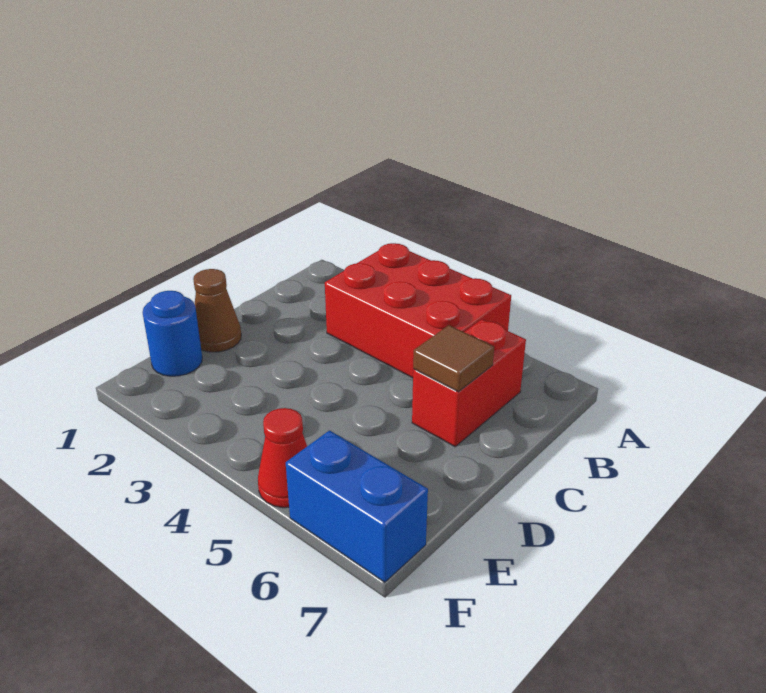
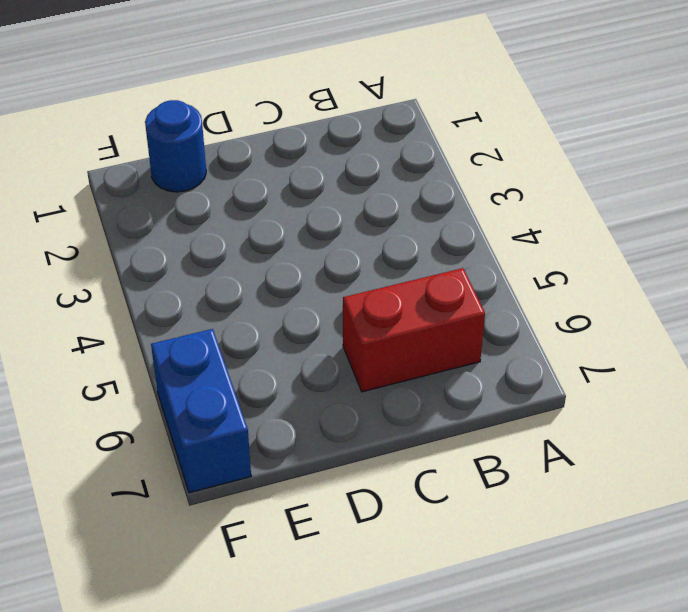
none -> red brick A3:B5 level 1
none -> brown cone D1 level 1

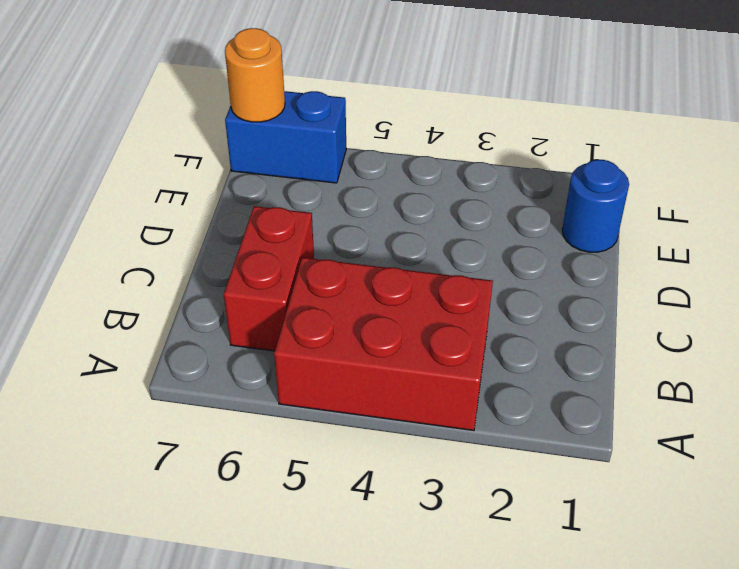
orange round brick F7 level 2 -> none
none -> brown cone D1 level 1
none -> red cone F5 level 1

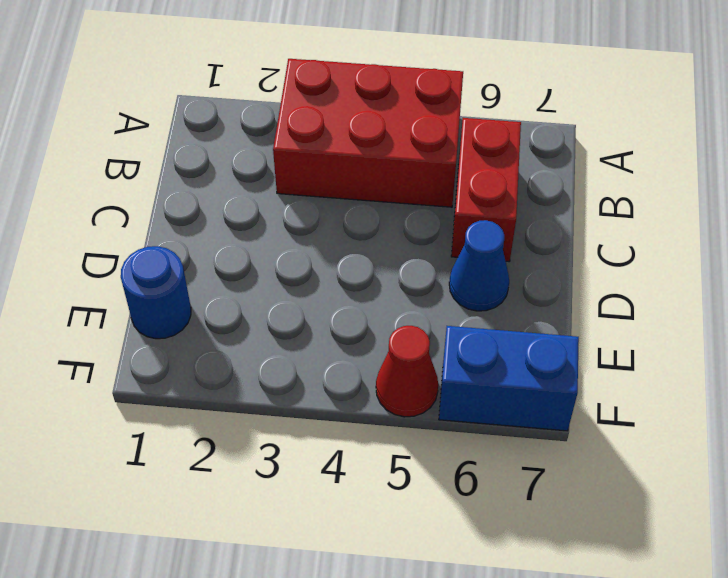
blue cone D6 level 1 -> none
none -> brown cone D1 level 1
none -> brown tile C6 level 2

